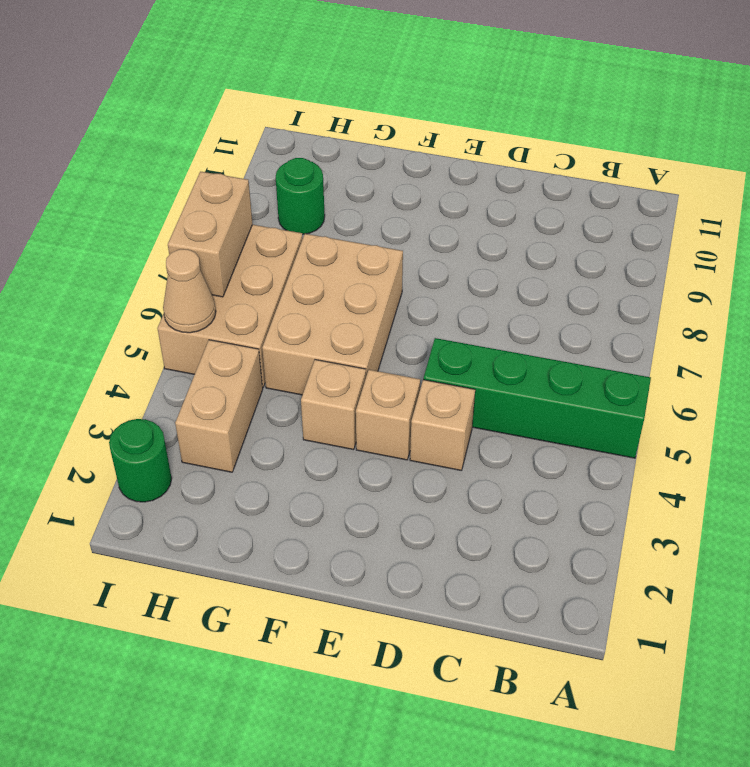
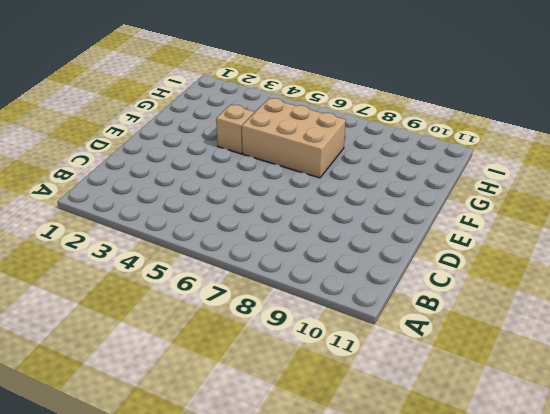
none -> green brick A5:D5 level 1
none -> tan brick D4 level 1

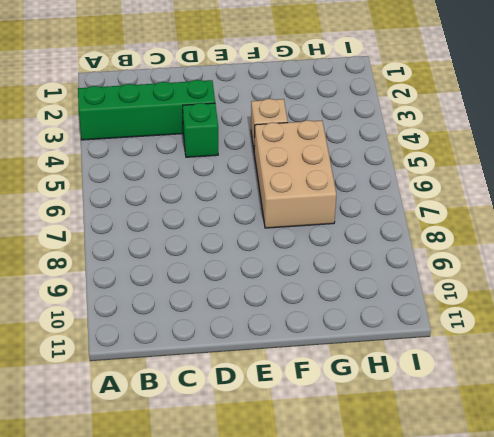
green brick A3:D3 level 1 -> green brick A5:D5 level 1
green brick D4 level 1 -> tan brick D4 level 1
none -> tan brick E4 level 1
none -> tan brick H3:H4 level 1

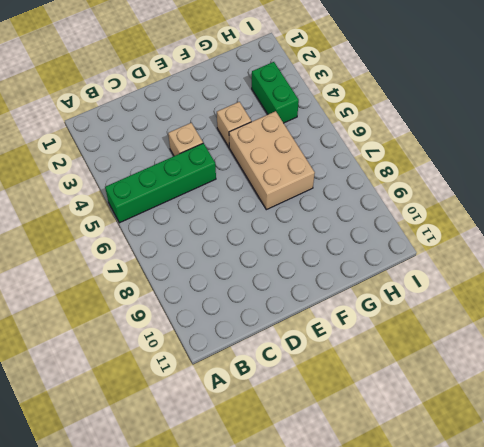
green brick H3:H4 level 1 -> tan brick H3:H4 level 1
none -> tan brick E4 level 1
none -> tan brick H5:I7 level 1

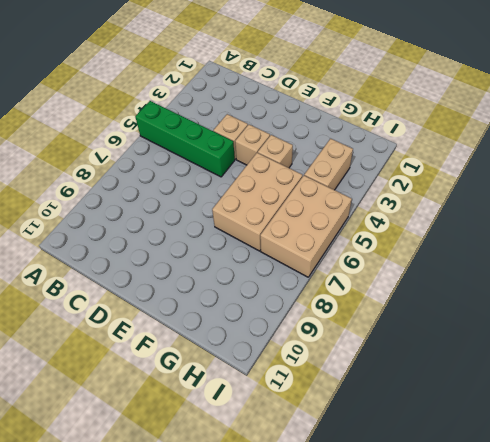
none -> green round brick H9 level 1
none -> green round brick I2 level 1

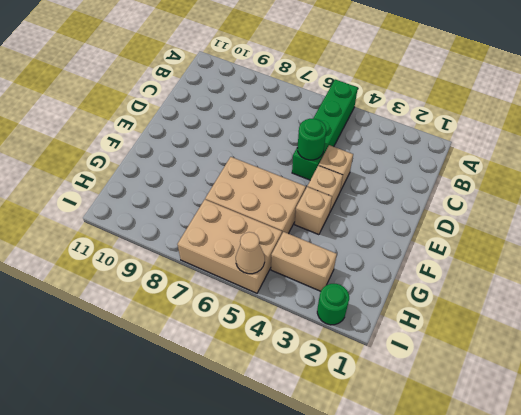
green round brick D5 level 2 -> green round brick H9 level 1
none -> tan brick I6:I7 level 2

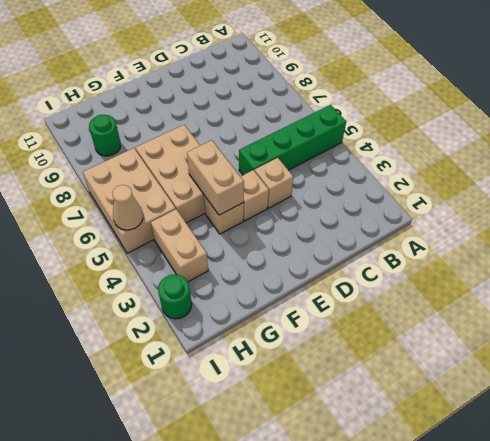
tan brick F4:F5 level 2 -> tan brick I6:I7 level 2

